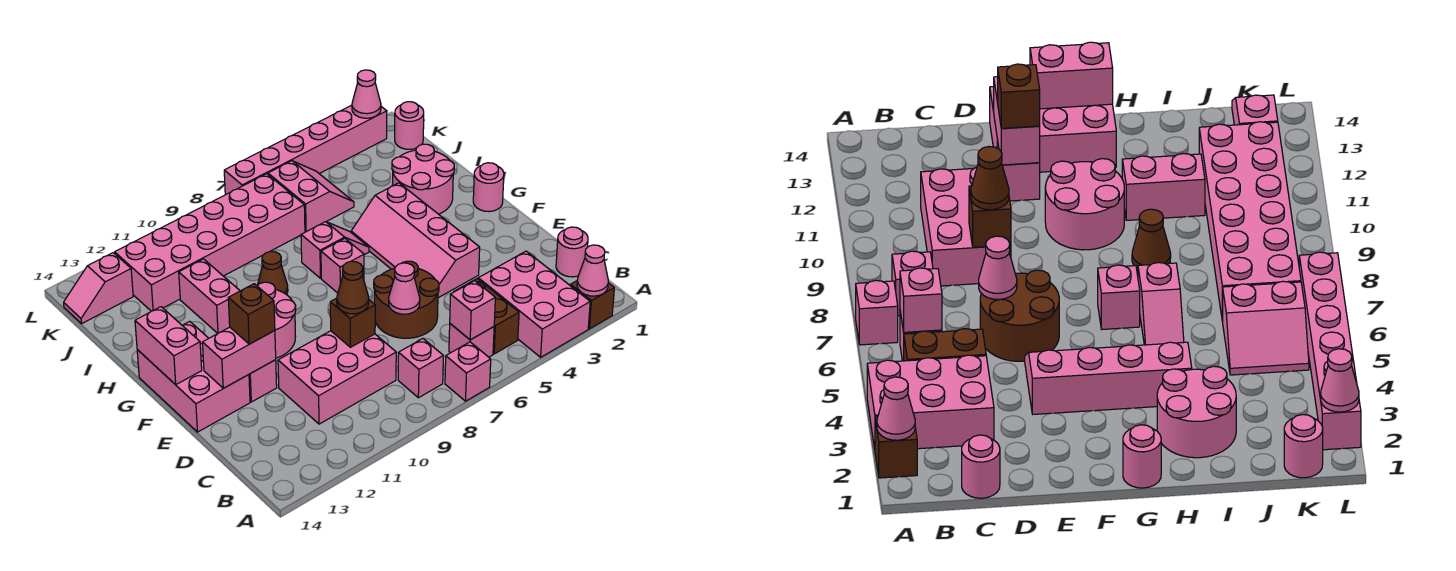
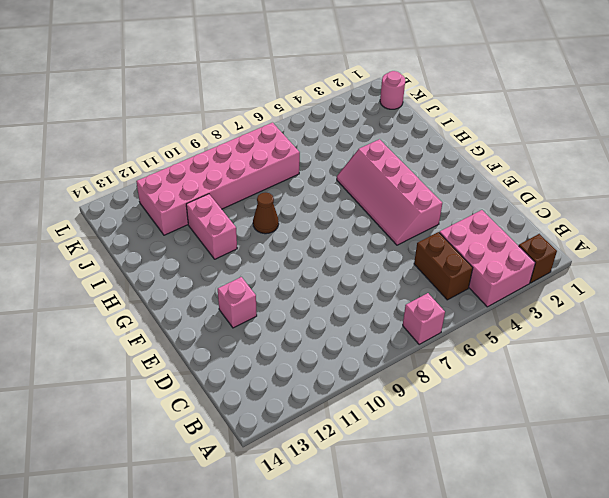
none -> pink brick B6 level 1
none -> pink brick B8 level 1
none -> pink round brick C1 level 1
none -> pink brick C9:D11 level 1

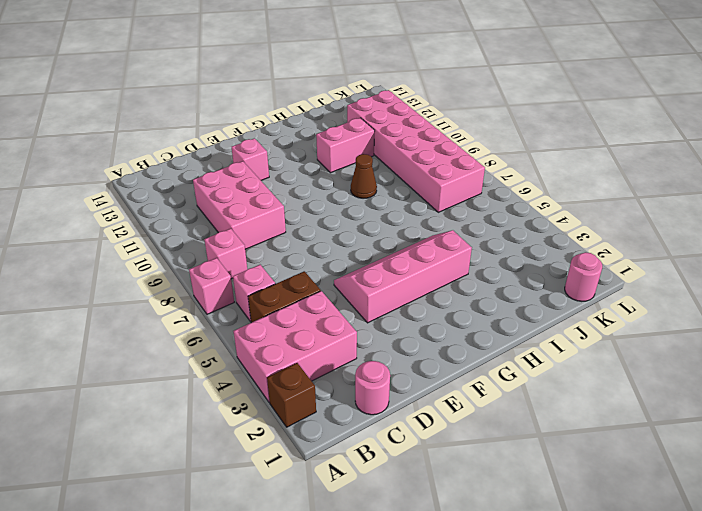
none -> brown round brick D6:E7 level 1
none -> pink brick E13:G14 level 1
none -> pink round brick F10:G11 level 1
none -> pink round brick G1 level 1

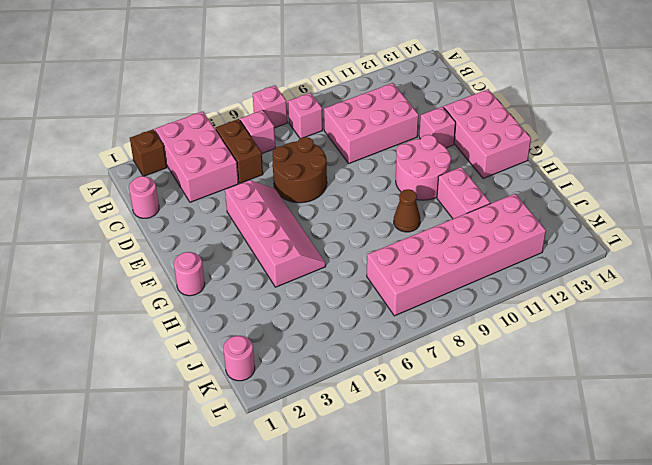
none -> pink brick G7 level 1
none -> pink round brick H2:I3 level 1
none -> pink slope H6:H7 level 1 top 7
none -> pink slope J5:K6 level 1 top 6

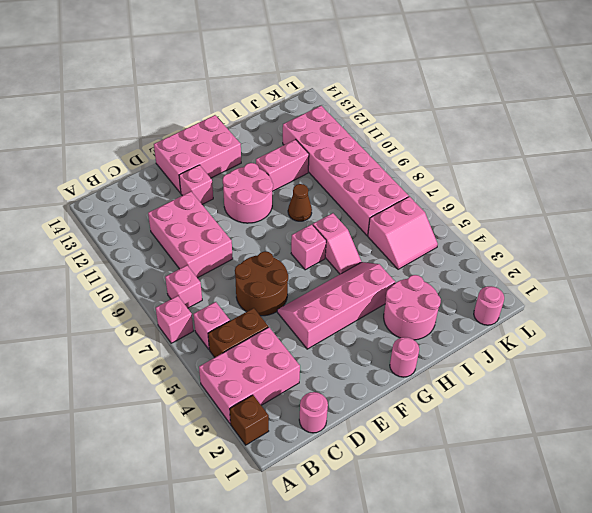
none -> pink slope K13:K14 level 1 top 13
none -> pink brick L2:L7 level 1
none -> pink cone A2 level 2
none -> pink brick B6 level 2

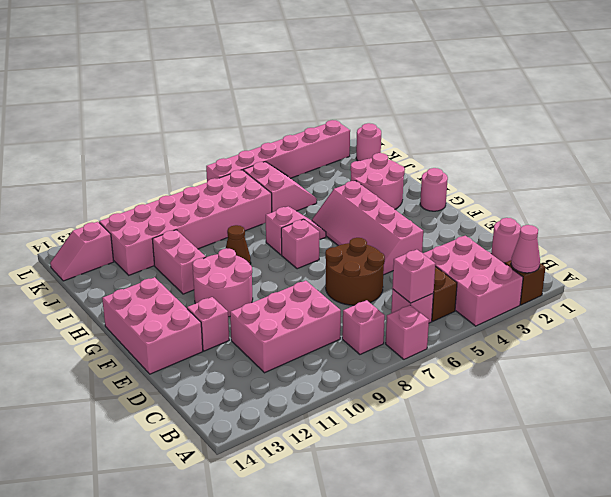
none -> pink cone D7 level 2
none -> brown brick D9 level 2
none -> pink brick E12:E13 level 2
none -> pink brick F14:G14 level 2

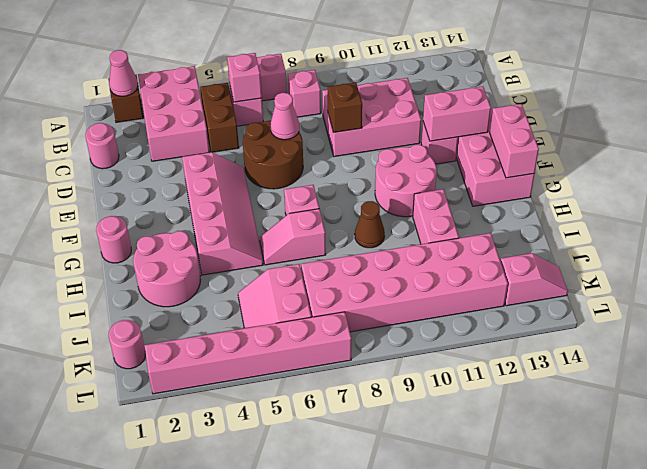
none -> pink cone L2 level 2
none -> brown cone D9 level 3
none -> brown brick E12 level 3

